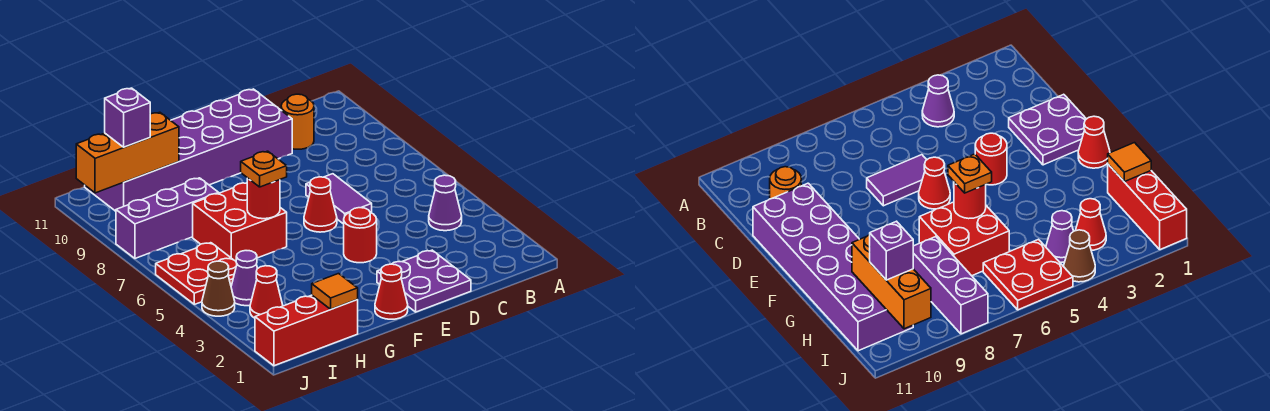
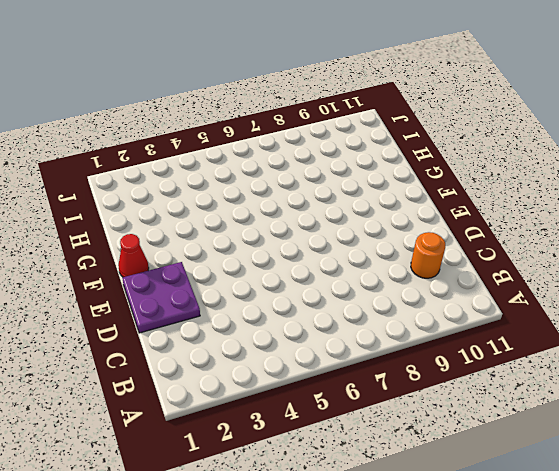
none -> purple cone B4 level 1
none -> purple tile D6:D7 level 1
none -> purple brick D10:I11 level 1

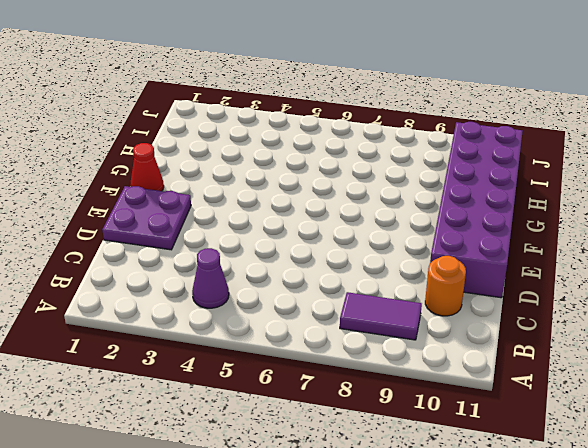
purple tile B8:B9 level 1 -> purple tile D6:D7 level 1
none -> red round brick E4 level 1
none -> red cone E6 level 1
none -> red brick G6:H7 level 1

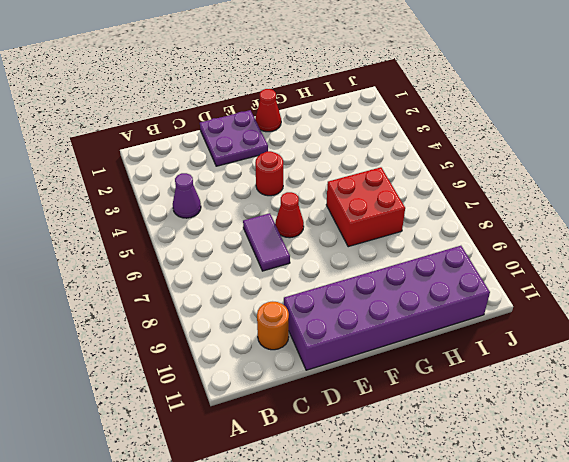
none -> red brick H1:J1 level 1
none -> purple brick H8:J8 level 1
none -> red cone I3 level 1

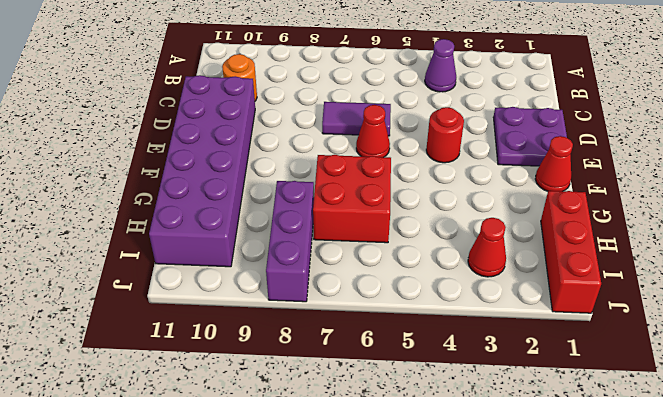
none -> purple cone I4 level 1
none -> red plate I5:J6 level 1
none -> brown cone J4 level 1

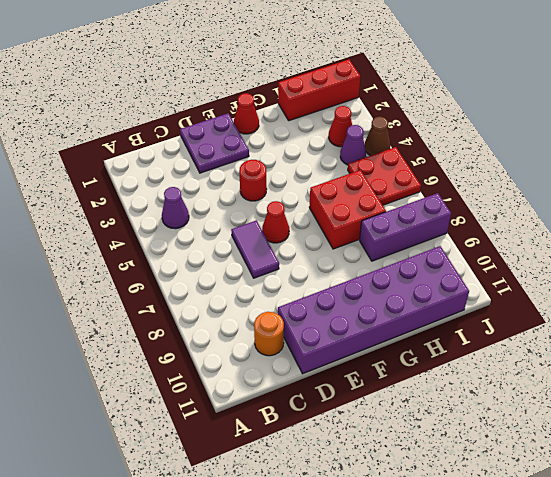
none -> red round brick G6 level 2
none -> orange tile H1 level 2
none -> orange brick H10:J10 level 2

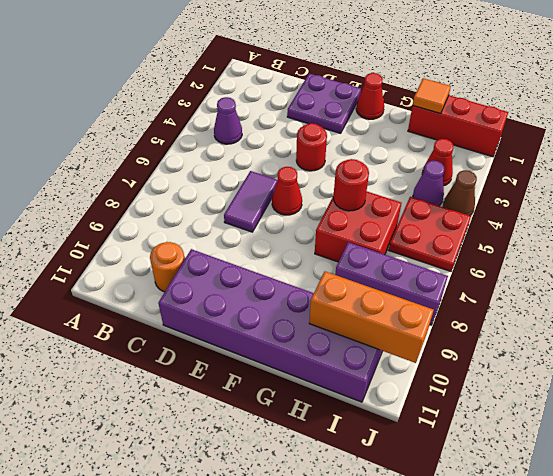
none -> orange plate G6 level 3
none -> purple brick I10 level 3

